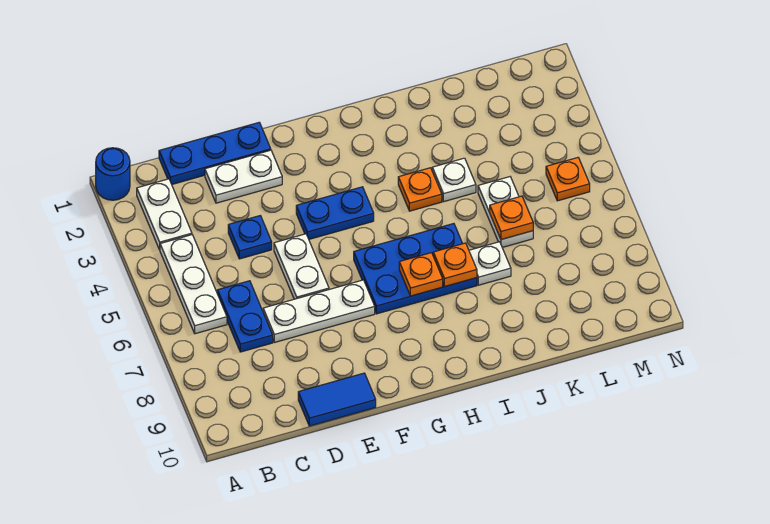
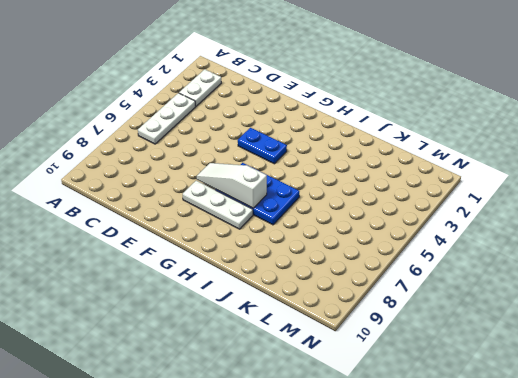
white slope F7:H7 level 2 top H -> orange plate H7 level 2
white plate F8:H8 level 1 -> white plate D7:F7 level 1
none -> blue round brick A1 level 1
none -> blue plate C1:E1 level 1
none -> blue plate C6:C7 level 1

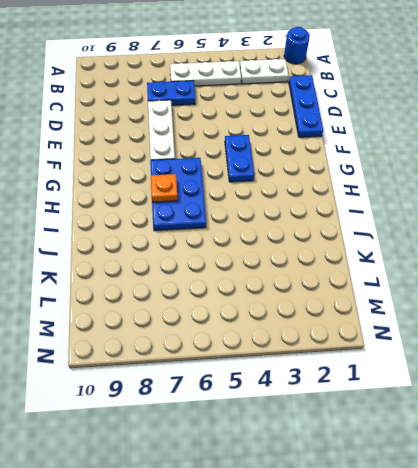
none -> white plate D2:E2 level 1
none -> blue plate D4 level 1
none -> blue tile D10:E10 level 1

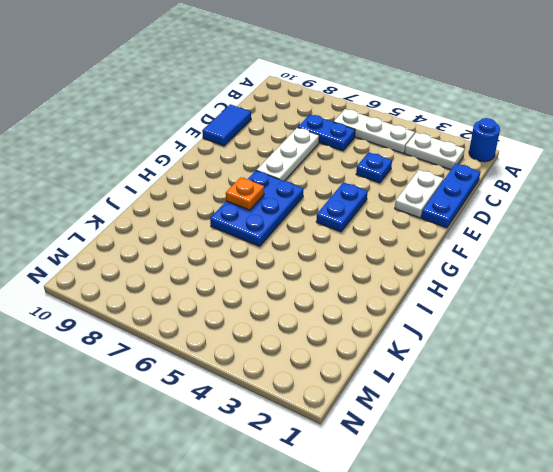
none -> white plate E5:E6 level 1
none -> orange plate I4 level 1
none -> white plate J4 level 1

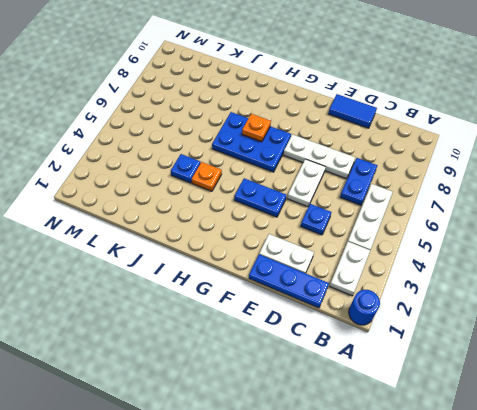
blue plate J4 level 1 -> white plate J4 level 1
none -> white plate J7 level 1
none -> white plate K5:K6 level 1
none -> orange plate M5 level 1

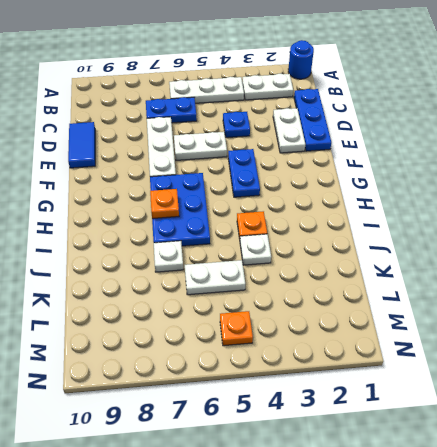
none -> orange plate I7 level 2
none -> orange plate K6 level 2

